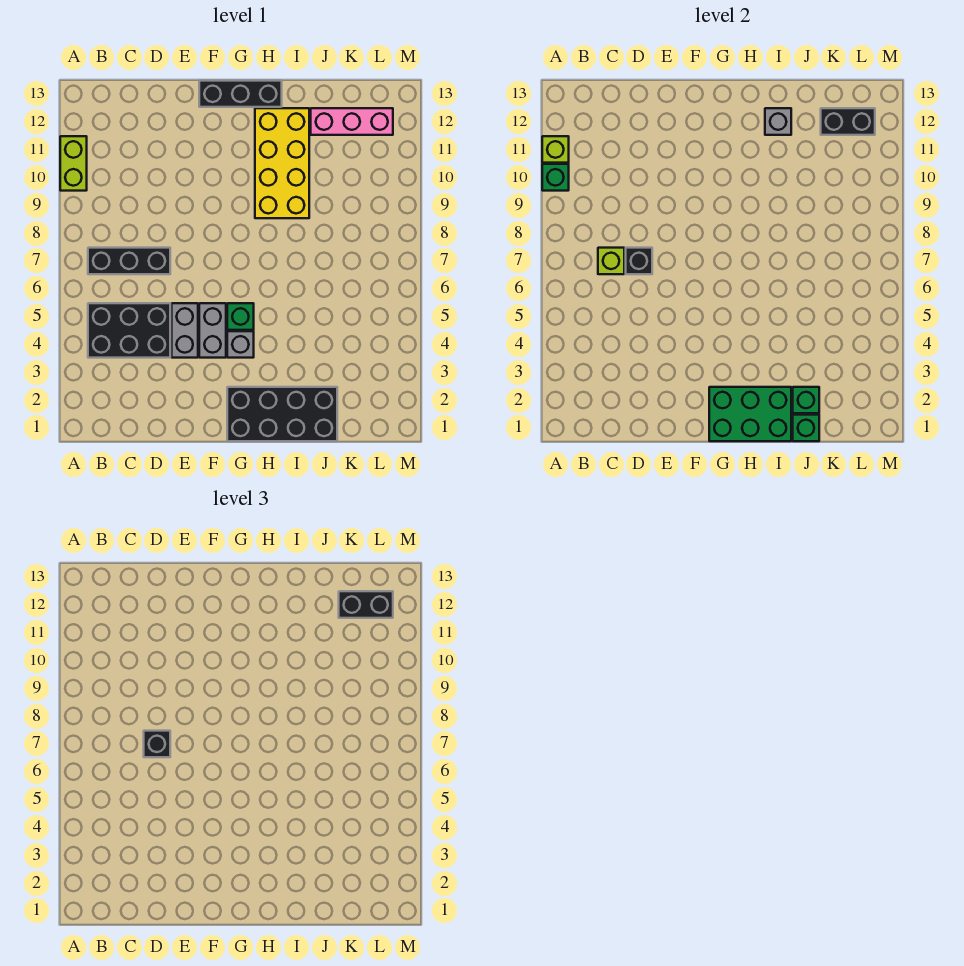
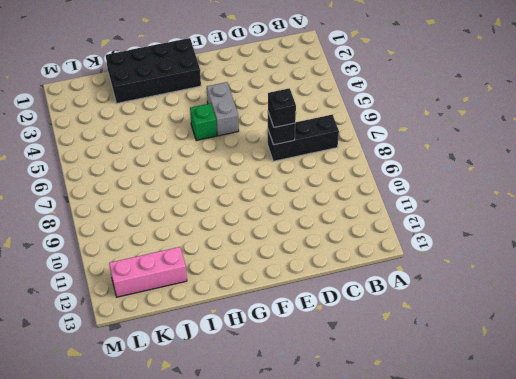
none -> lime brick A10:A11 level 1
none -> black brick B4:D5 level 1
none -> grey brick E4:E5 level 1

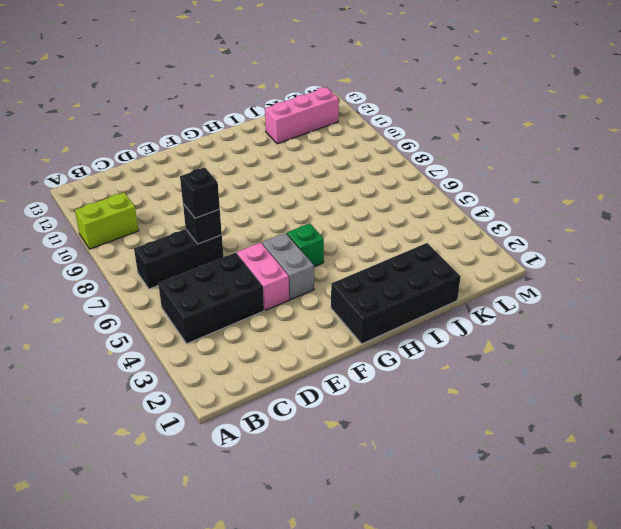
lime brick A10:B10 level 1 -> lime brick A10:A11 level 1
pink brick E4:E5 level 1 -> grey brick E4:E5 level 1
none -> black brick F13:H13 level 1
none -> grey brick G4 level 1
none -> yellow brick H9:I12 level 1

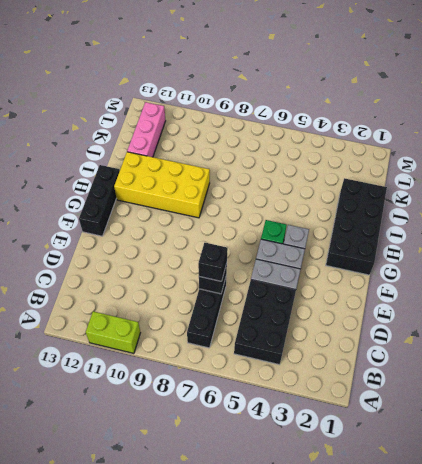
none -> green brick A10 level 2
none -> lime brick A11 level 2
none -> lime brick C7 level 2

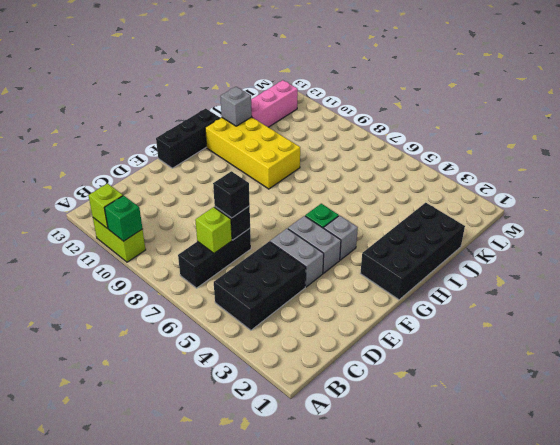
none -> green brick G1:I2 level 2
none -> green brick J1 level 2
none -> green brick J2 level 2

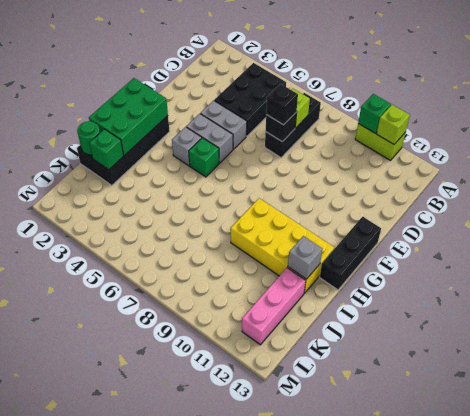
green round brick J1 level 2 -> green brick J1 level 2
none -> black brick K12:L12 level 2
none -> black brick K12:L12 level 3

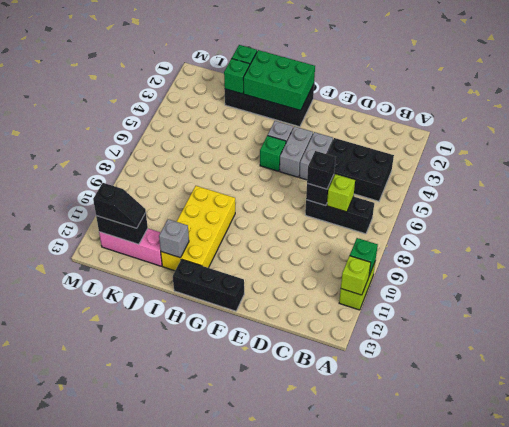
black slope K12:L12 level 3 top L -> black brick K12:L12 level 3

